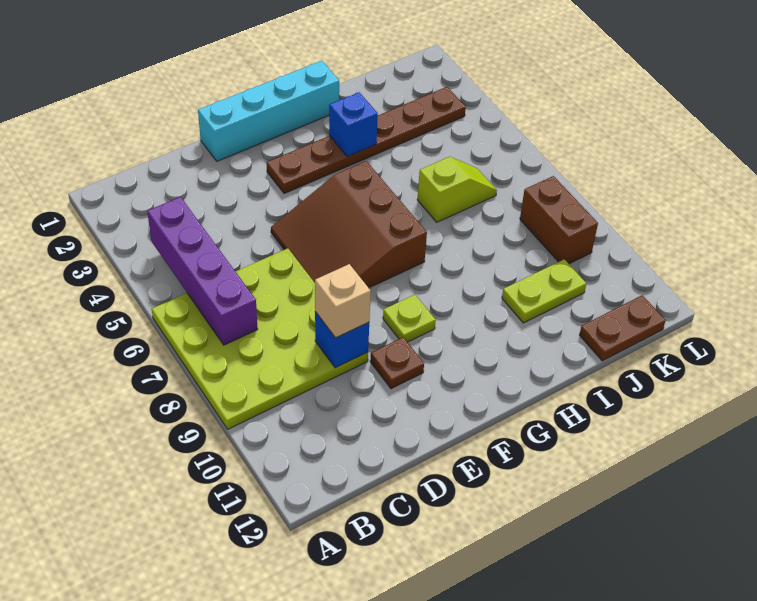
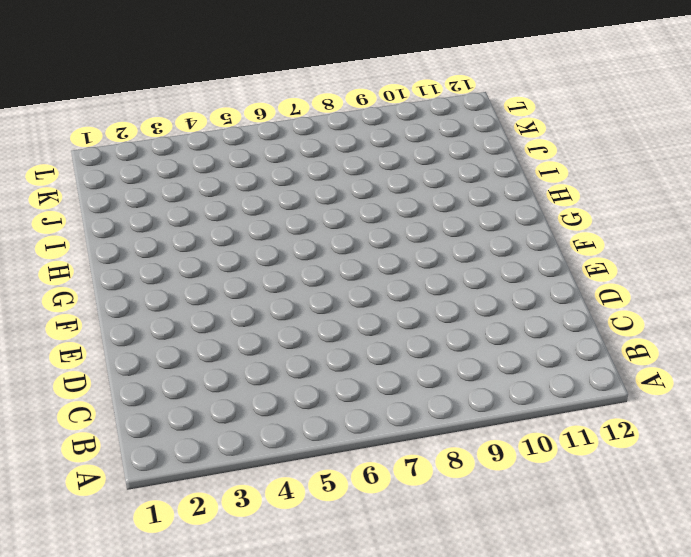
none -> lime plate A6:D9 level 1
none -> cyan brick E1:H1 level 1
none -> brown slope E5:G7 level 1 top G

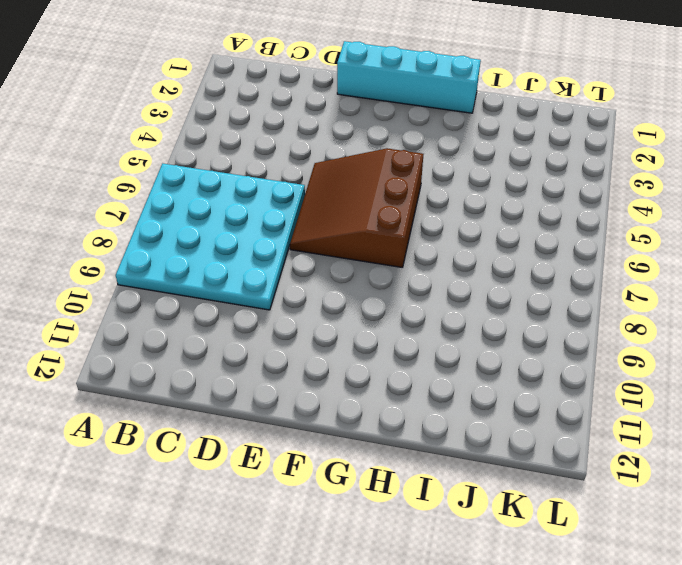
cyan plate A6:D9 level 1 -> lime plate A6:D9 level 1
none -> brown plate E10 level 1
none -> brown plate F3:K3 level 1
none -> lime plate F9 level 1

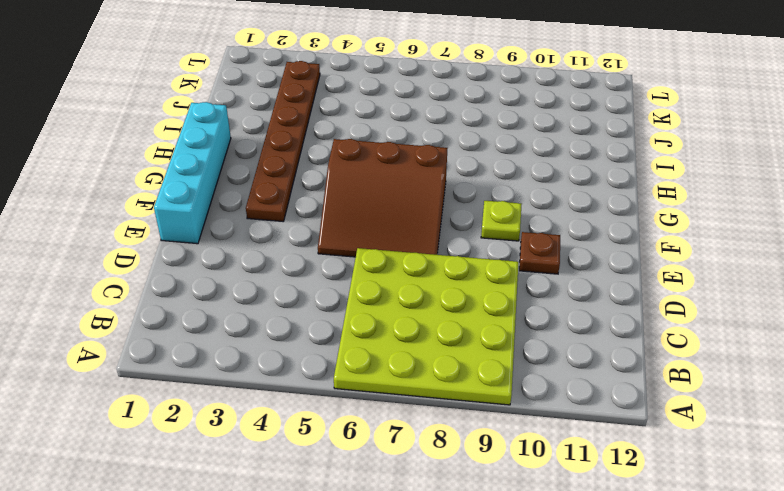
none -> lime slope I6:J6 level 1 top I
none -> lime plate I10:J10 level 1
none -> brown plate J12:K12 level 1

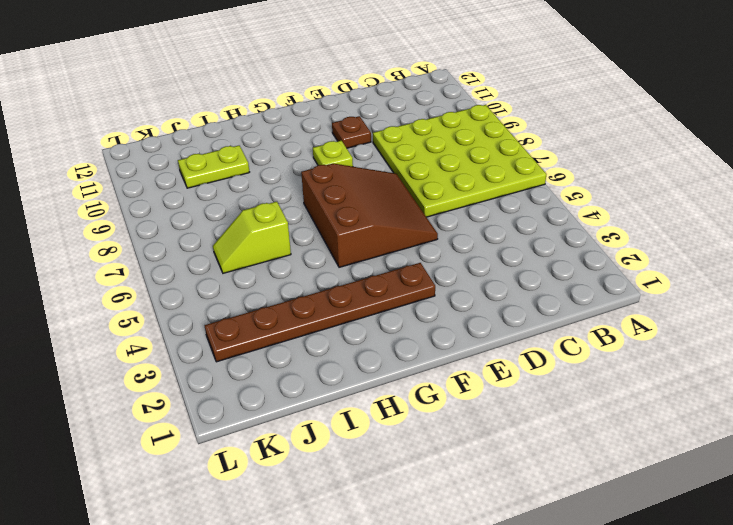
none -> cyan brick E1:H1 level 1
none -> brown plate J12:K12 level 1
none -> brown brick K8:K9 level 1

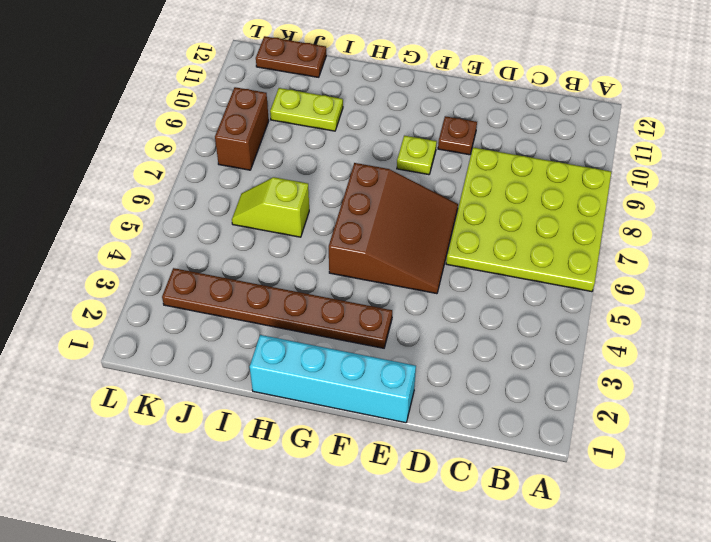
none -> purple brick B4:B7 level 2
none -> blue brick D9 level 2
none -> blue brick H3 level 2

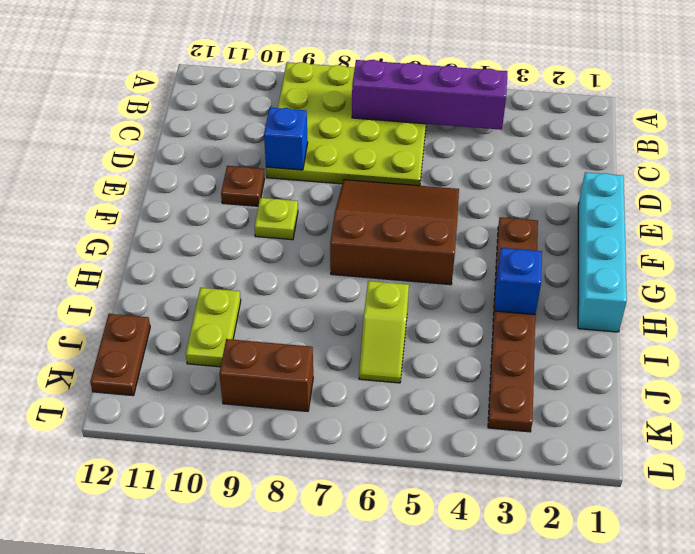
none -> tan brick D9 level 3

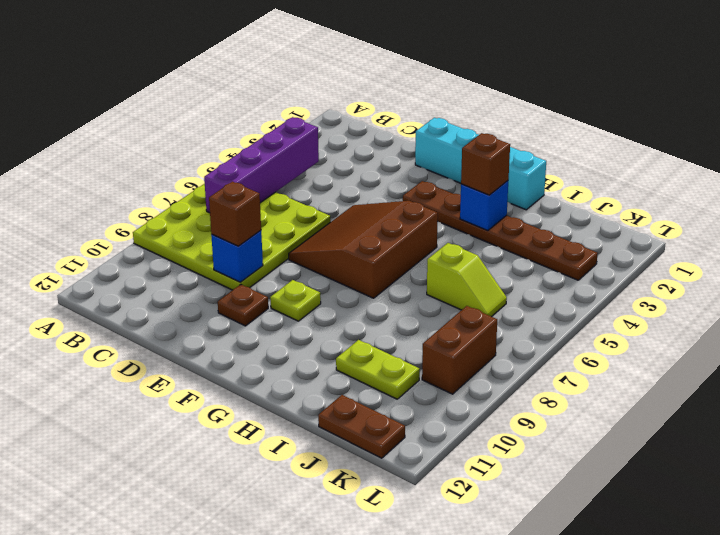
brown brick D9 level 3 -> tan brick D9 level 3
brown brick H3 level 3 -> none

